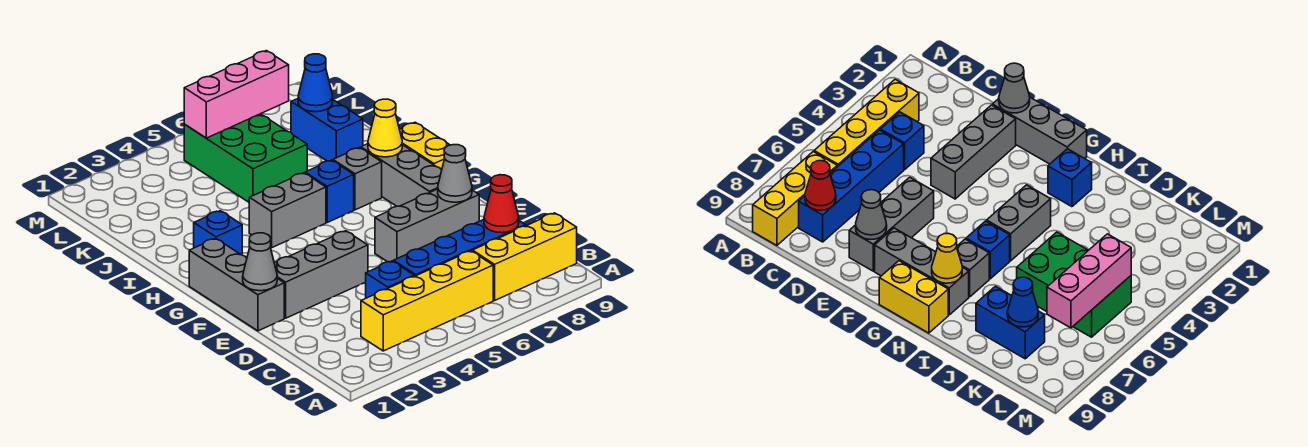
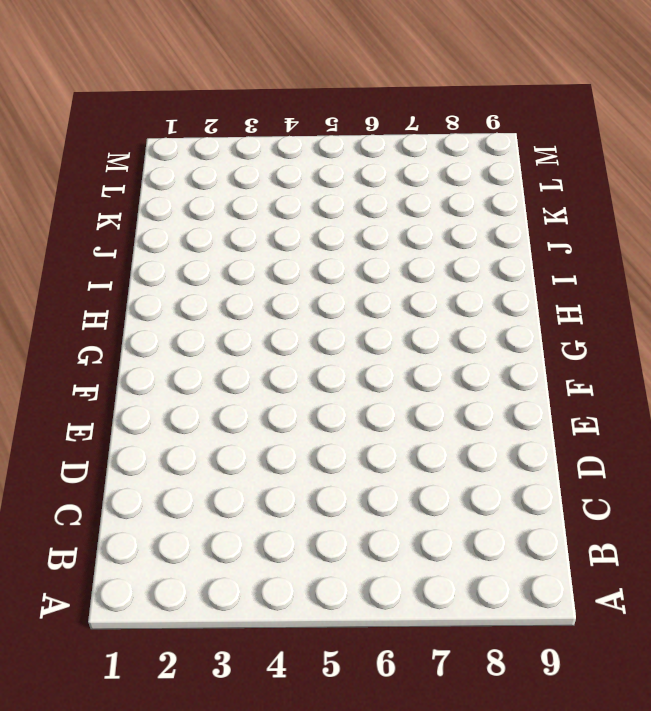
none -> yellow brick B3:B6 level 1
none -> yellow brick B7:B9 level 1
none -> blue brick C4 level 1

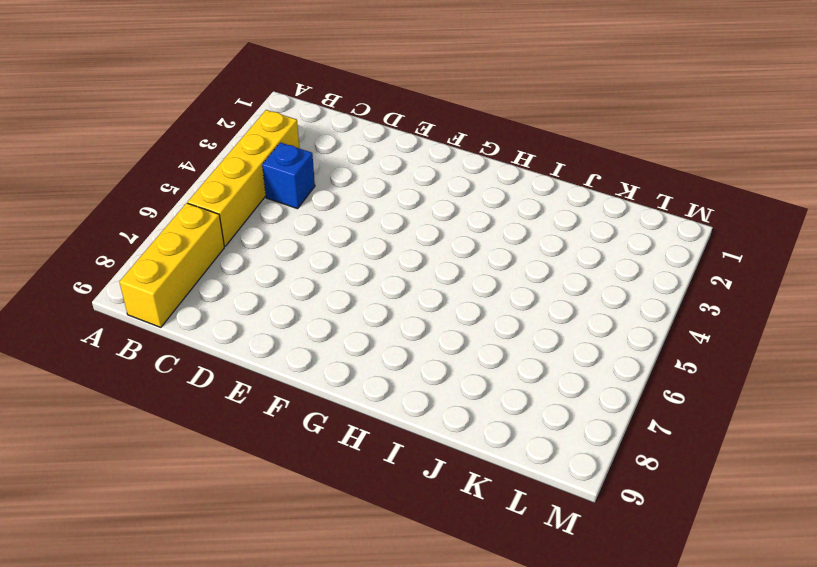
none -> blue brick C5:C8 level 1
none -> grey brick E1:G1 level 1
none -> grey brick E2:E4 level 1

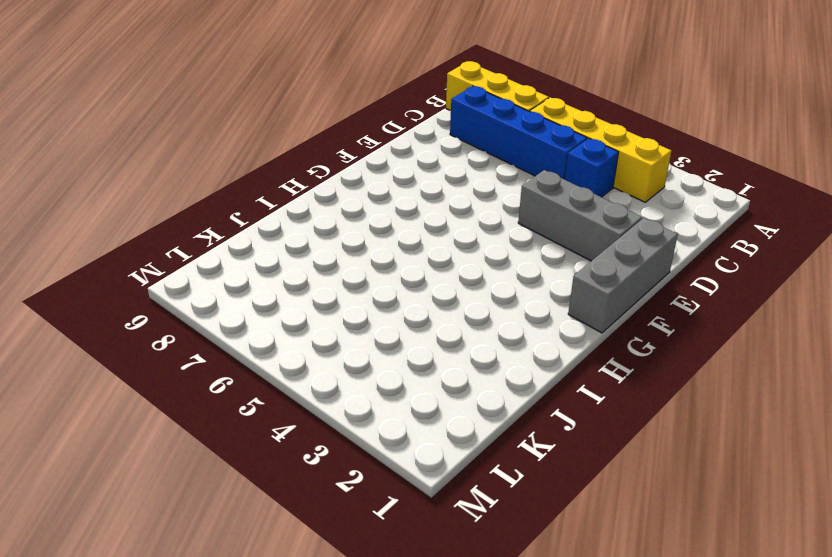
none -> grey brick E6:E8 level 1
none -> grey brick F8:H8 level 1
none -> yellow brick G9:H9 level 1

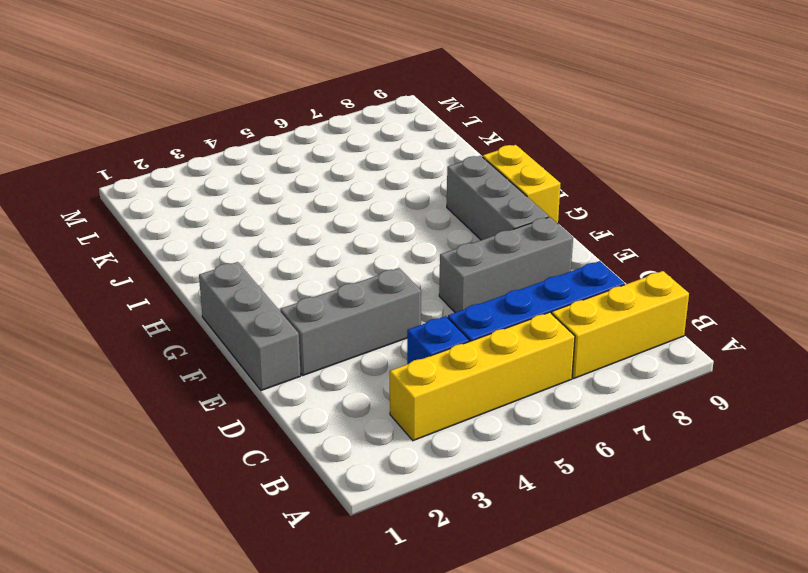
none -> blue brick H2 level 1
none -> grey brick H4:H5 level 1
none -> blue brick H6 level 1

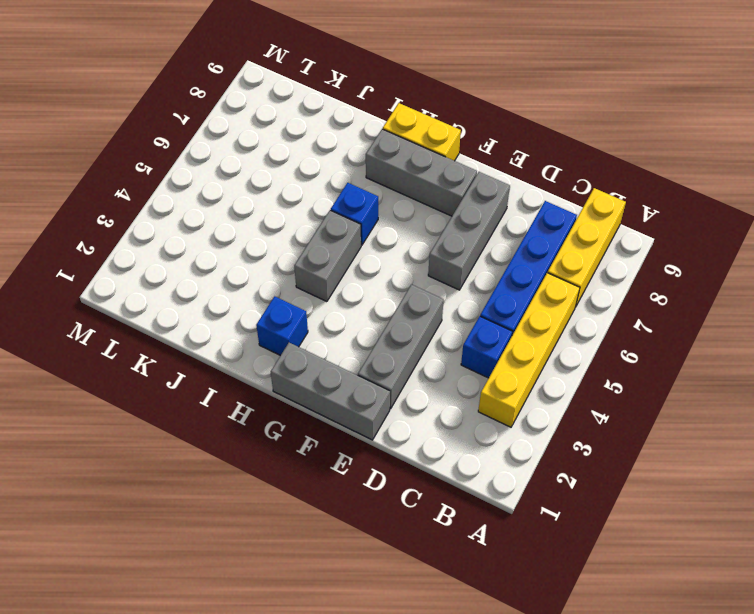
none -> grey brick H7 level 1
none -> green brick J5:L6 level 1
none -> blue brick J8:K8 level 1

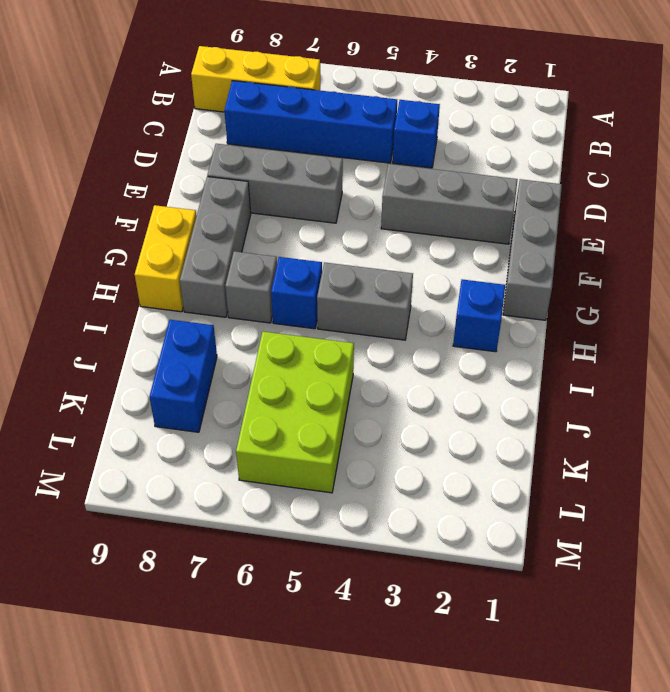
lime brick J5:L6 level 1 -> green brick J5:L6 level 1
none -> yellow brick B3:B6 level 1
none -> red cone C8 level 2
none -> grey cone E1 level 2

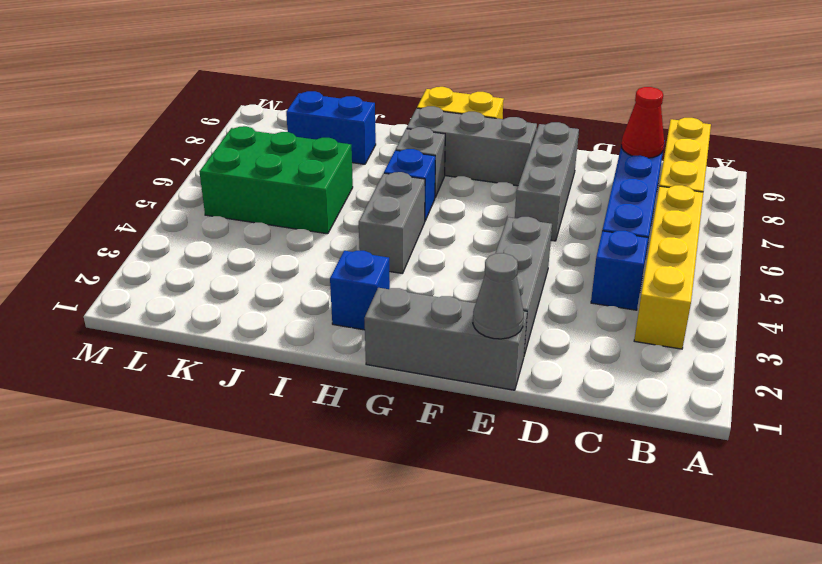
none -> grey cone E8 level 2
none -> yellow cone H8 level 2
none -> blue cone K8 level 2

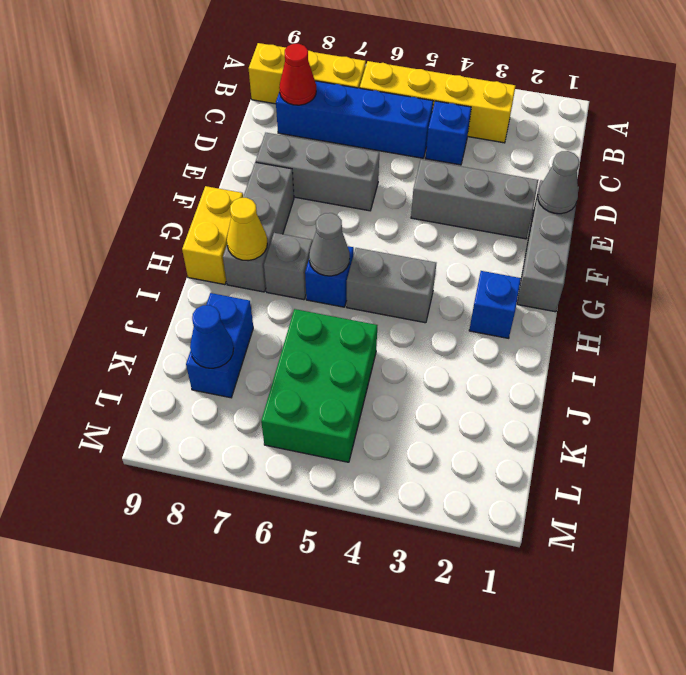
grey cone H6 level 2 -> grey cone E8 level 2
none -> pink brick L5:L7 level 2

